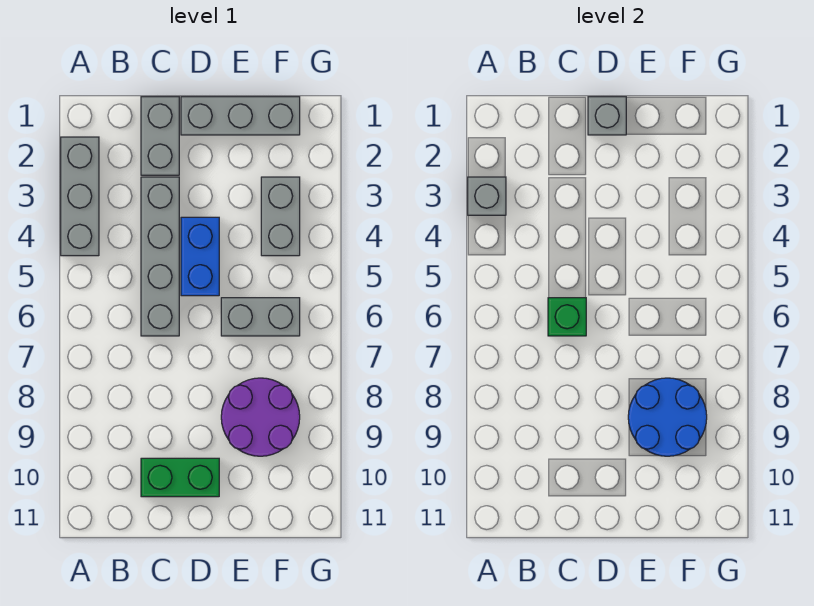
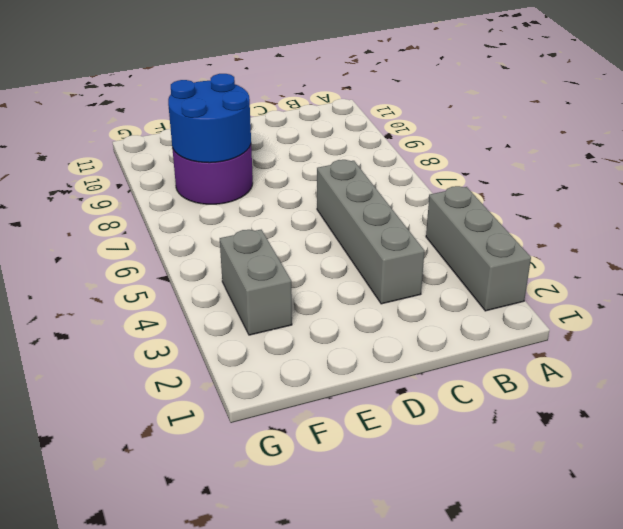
none -> grey brick C1:C2 level 1
none -> green brick C10:D10 level 1
none -> grey brick D1:F1 level 1

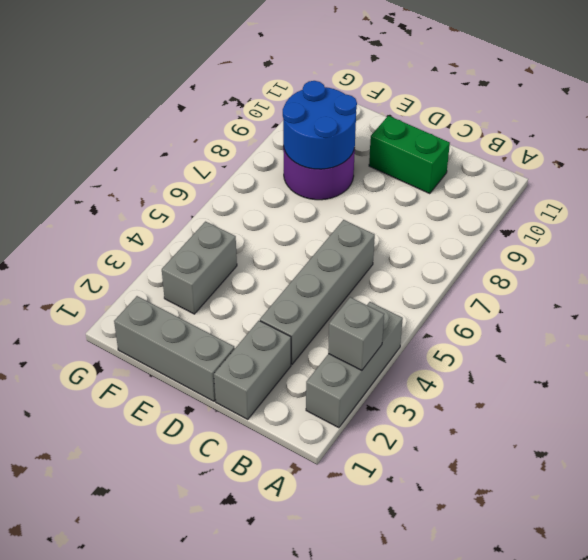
none -> blue brick D4:D5 level 1
none -> grey brick E6:F6 level 1
none -> green brick C6 level 2

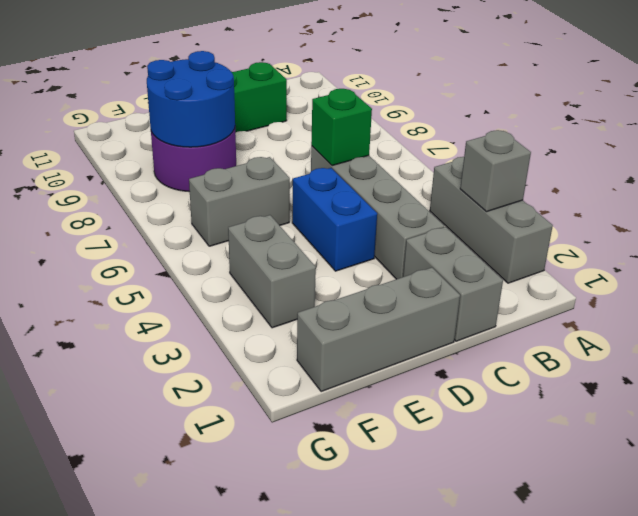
none -> grey brick D1 level 2

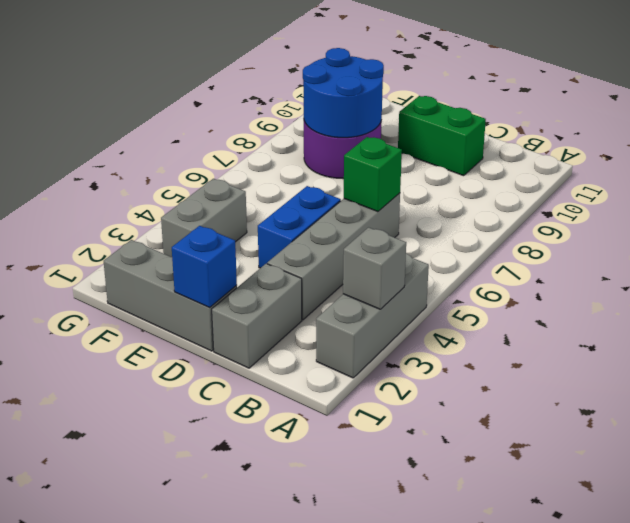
blue brick D1 level 2 -> grey brick D1 level 2
none -> grey brick E6:F6 level 1

